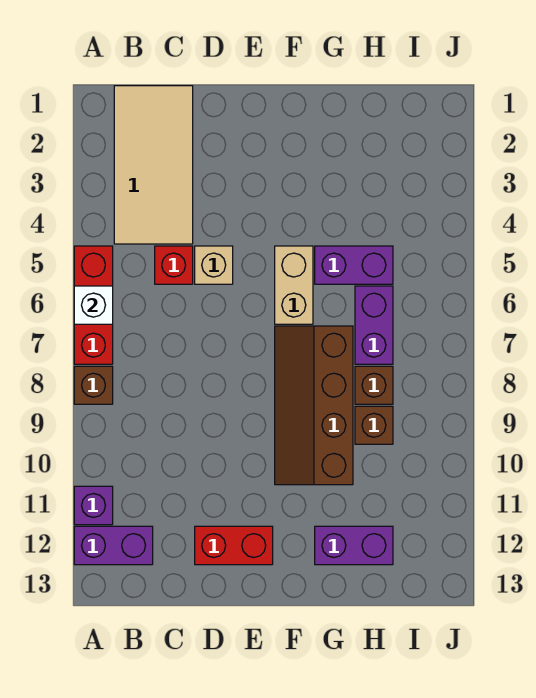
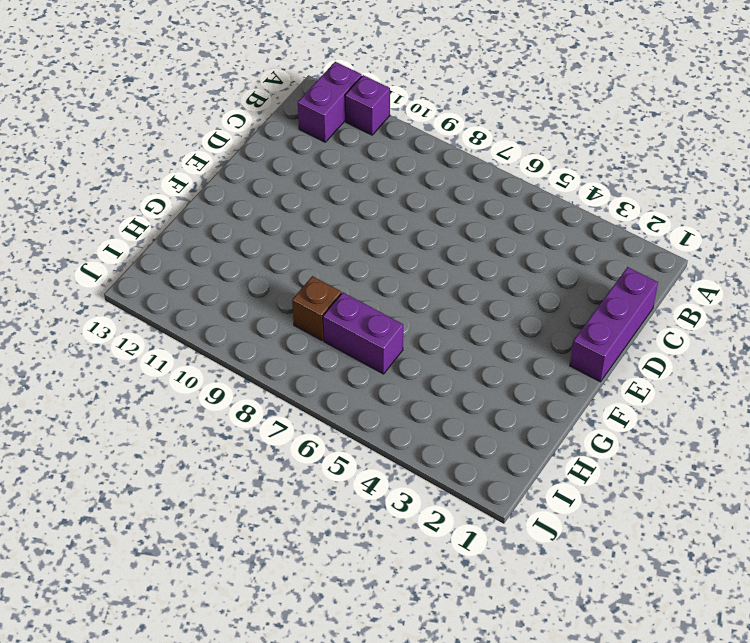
purple brick C1:E1 level 1 -> tan tile B1:C4 level 1
none -> red brick A5:A7 level 1
none -> brown brick A8 level 1
none -> red brick C5 level 1

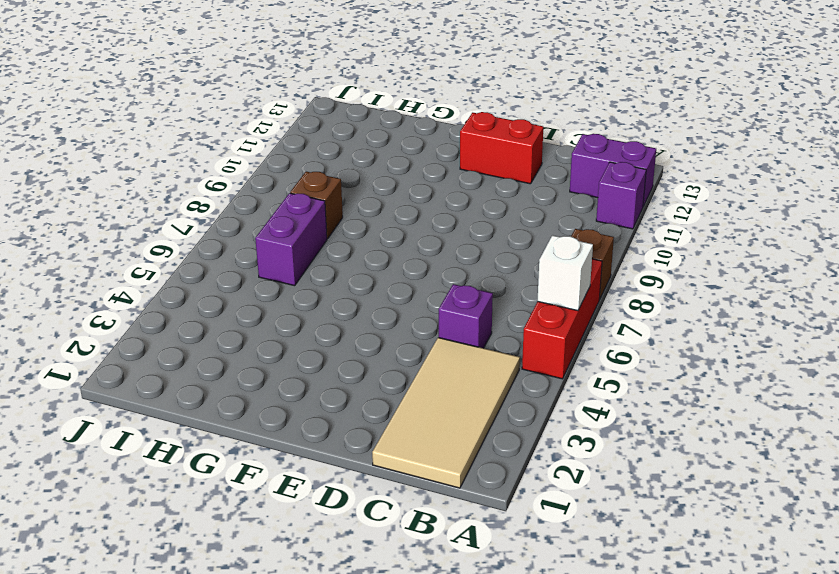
purple brick C5 level 1 -> red brick C5 level 1
none -> tan brick D5 level 1
none -> tan brick F5:F6 level 1
none -> brown slope F7:G10 level 1 top G

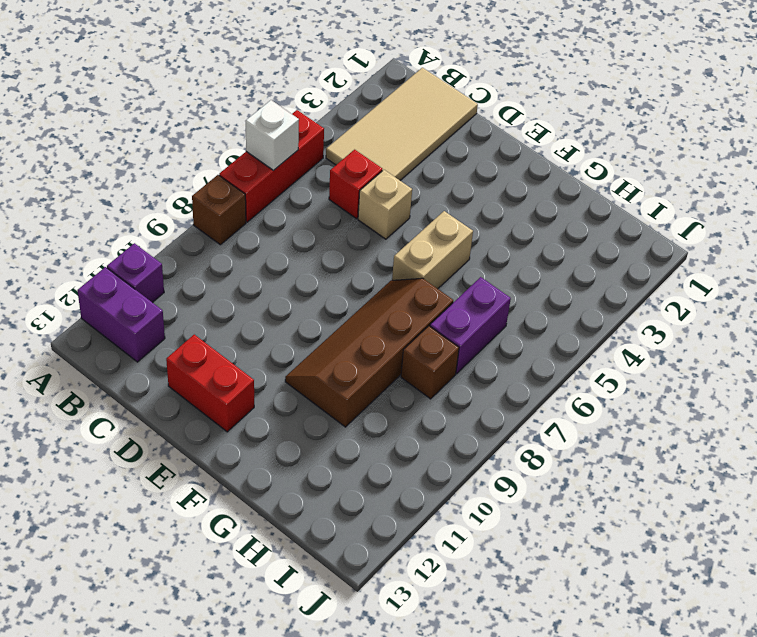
none -> purple brick G5:H5 level 1
none -> purple brick G12:H12 level 1
none -> brown brick H9 level 1

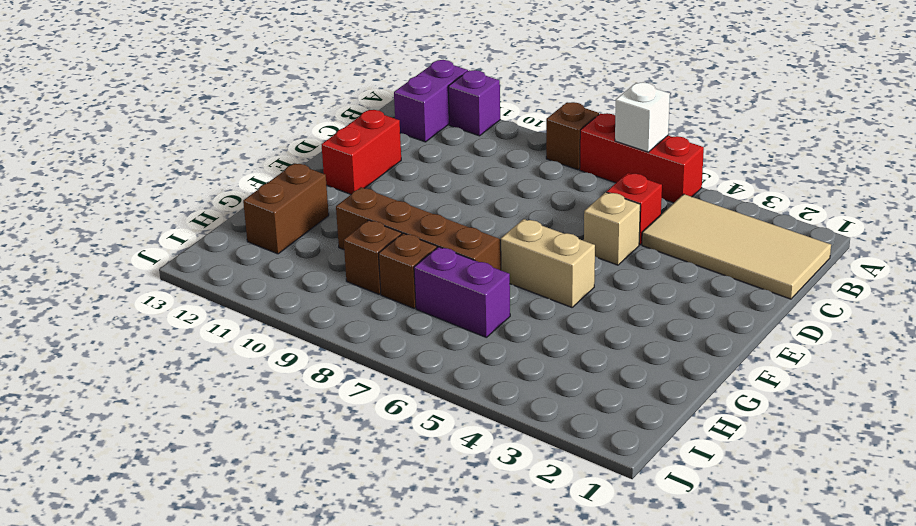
brown brick G12:H12 level 1 -> purple brick G12:H12 level 1
none -> purple brick G5:H5 level 1

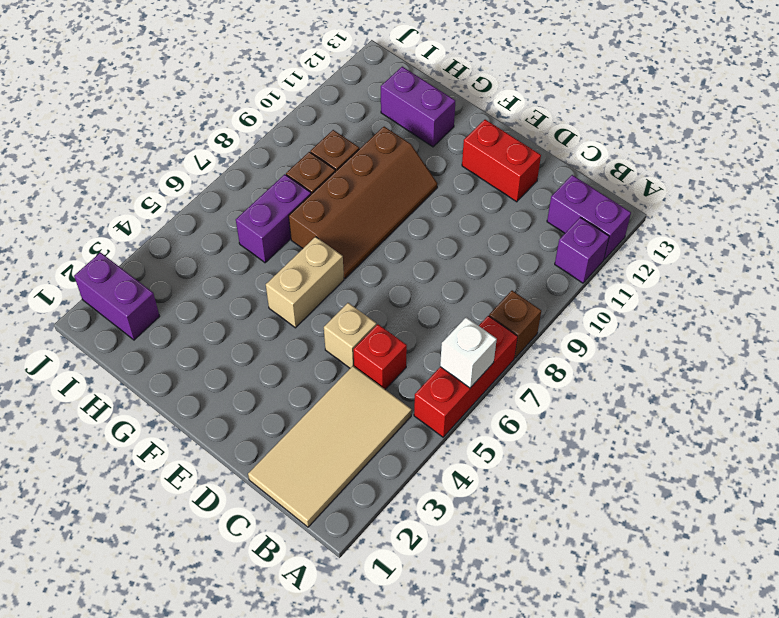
purple brick I2:J2 level 1 -> purple brick G5:H5 level 1

